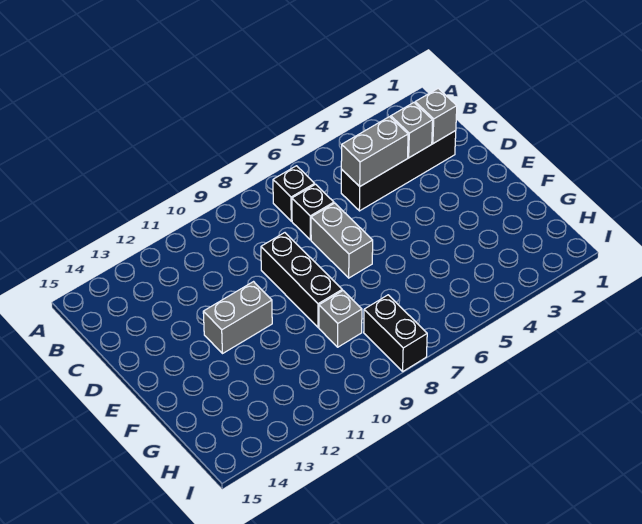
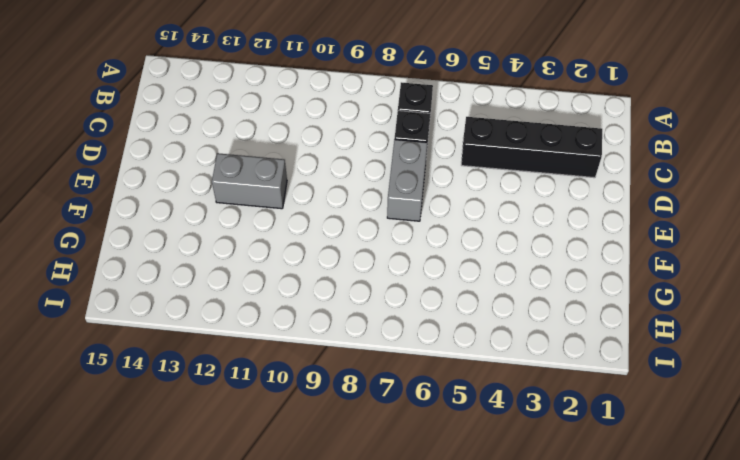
none -> black brick D9:F9 level 1
none -> grey brick G9 level 1

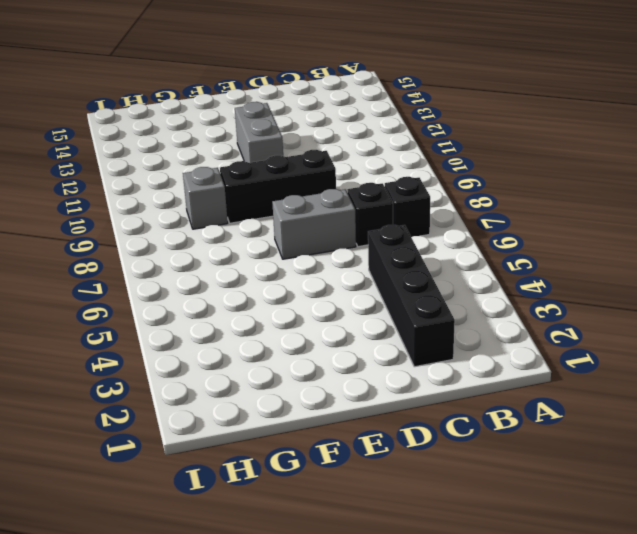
none -> black brick H8:I8 level 1
none -> grey brick C2 level 2

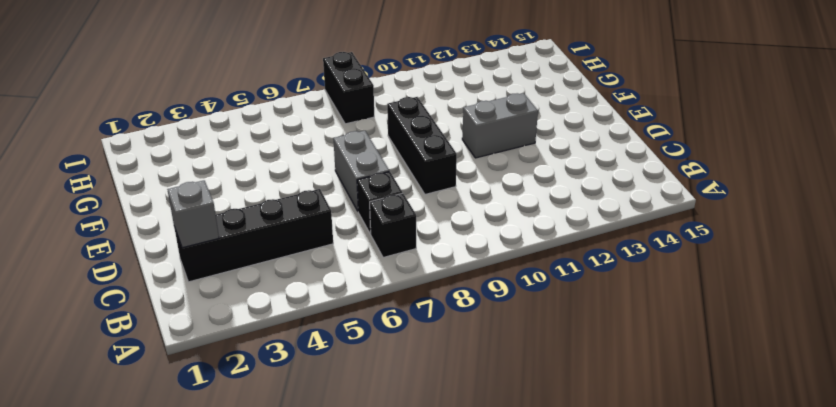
none -> grey brick G9 level 1
none -> grey brick C3 level 2

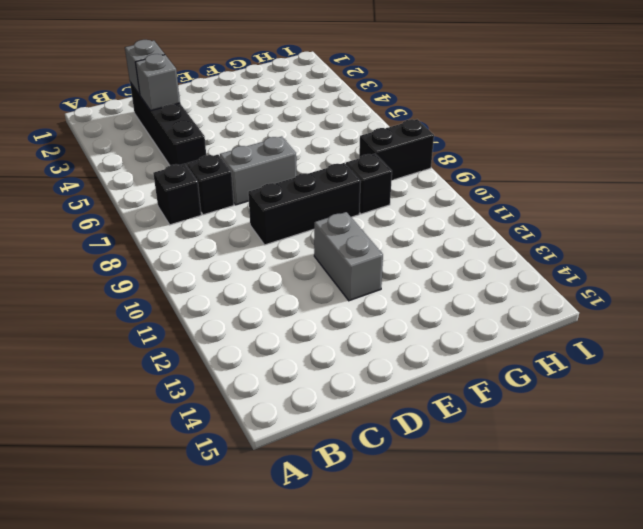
black brick G9 level 1 -> grey brick G9 level 1
none -> grey brick C4:C5 level 2

